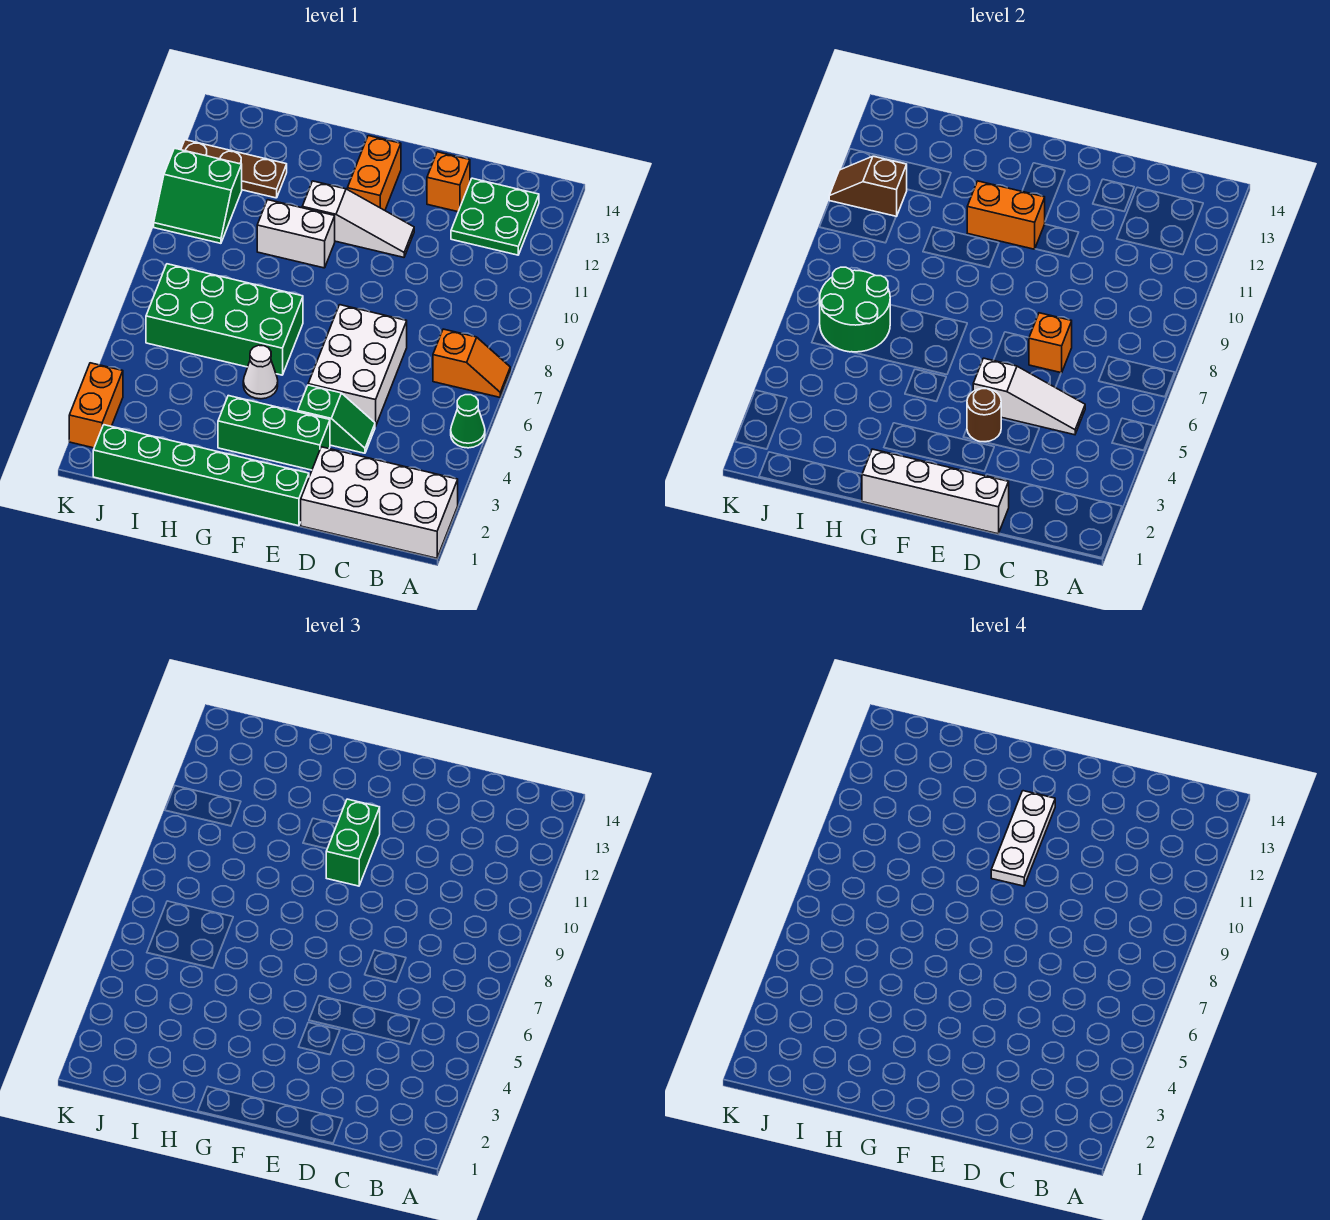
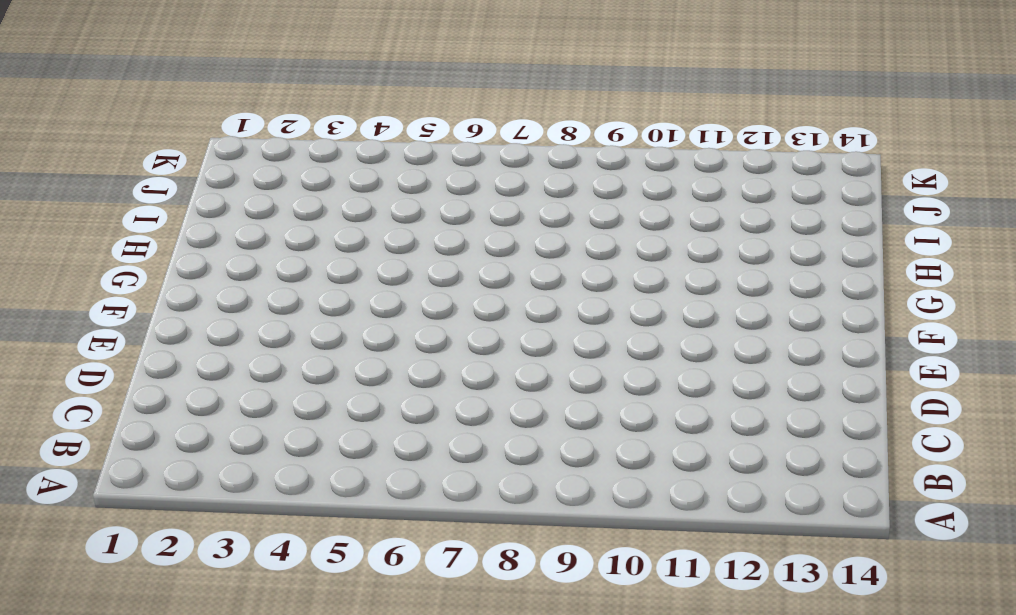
none -> white brick A1:D2 level 1
none -> green cone A5 level 1
none -> orange slope A7:B7 level 1 top B

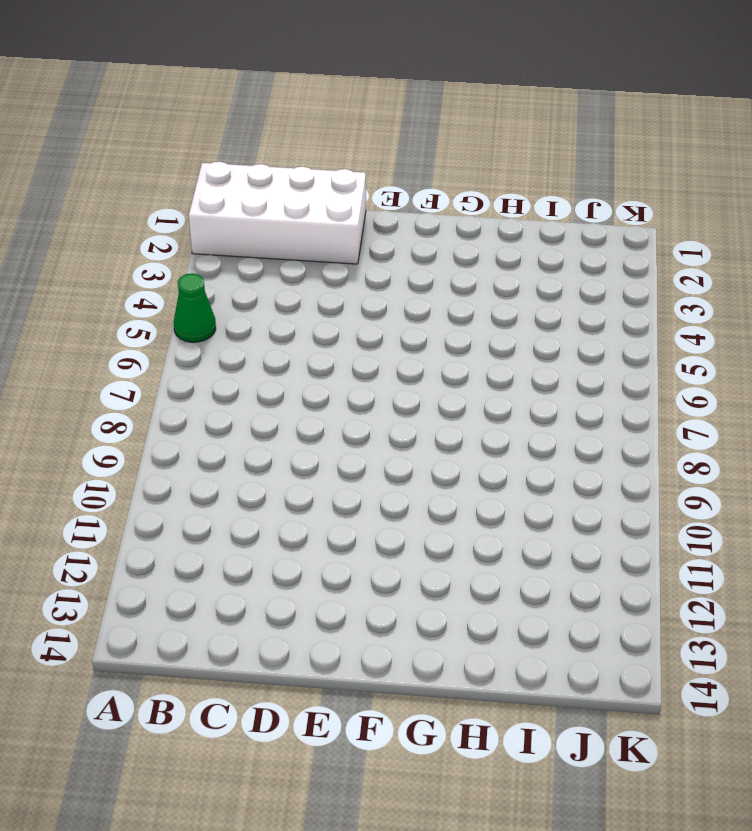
none -> orange slope A7:B7 level 1 top B
none -> green plate B12:C13 level 1
none -> green slope D4:E4 level 1 top E

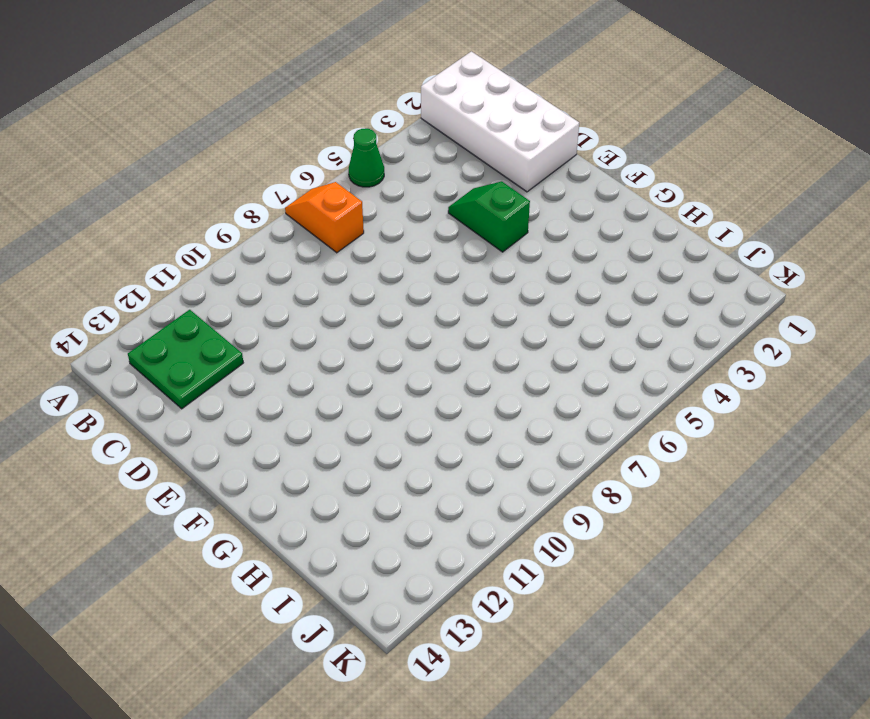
none -> white brick D5:E7 level 1
none -> orange brick D13 level 1
none -> green brick E1:J1 level 1

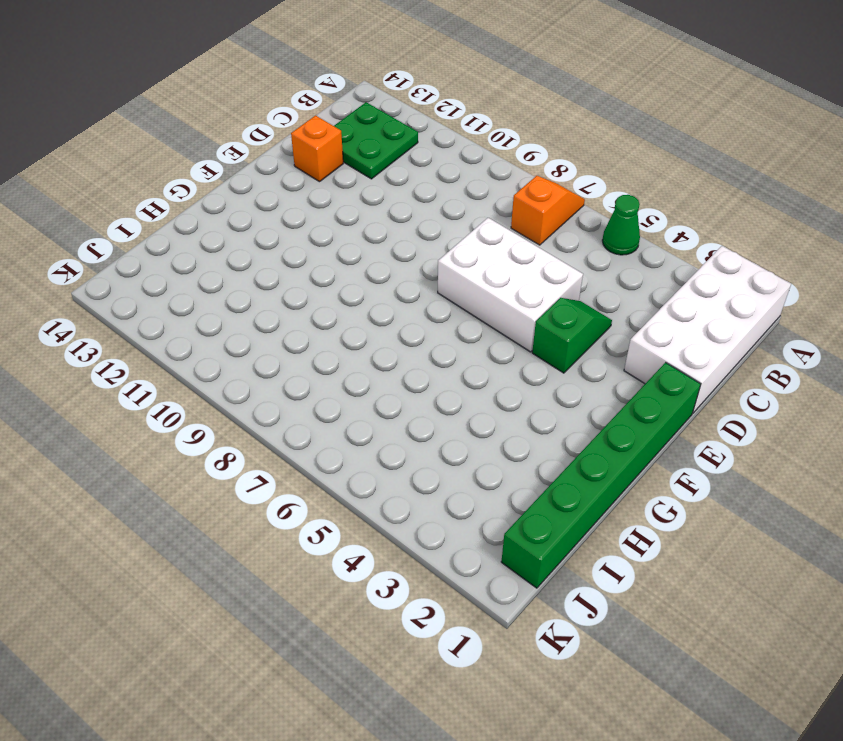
none -> green brick E3:G3 level 1
none -> white slope E11:G11 level 1 top G
none -> orange brick F12:F13 level 1

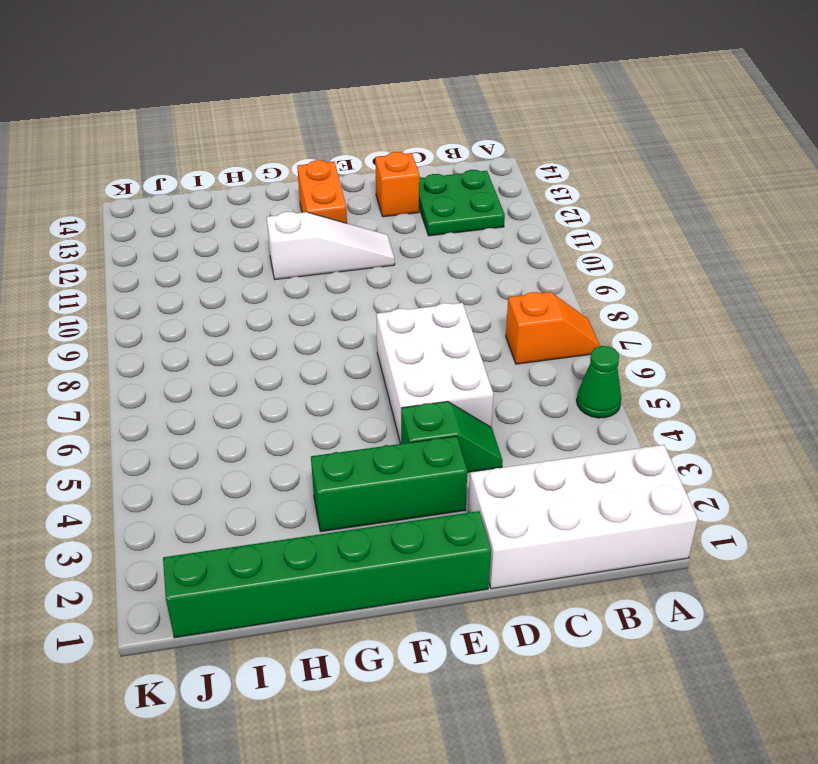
none -> white cone G5 level 1
none -> green brick G6:J7 level 1
none -> white brick G10:H10 level 1

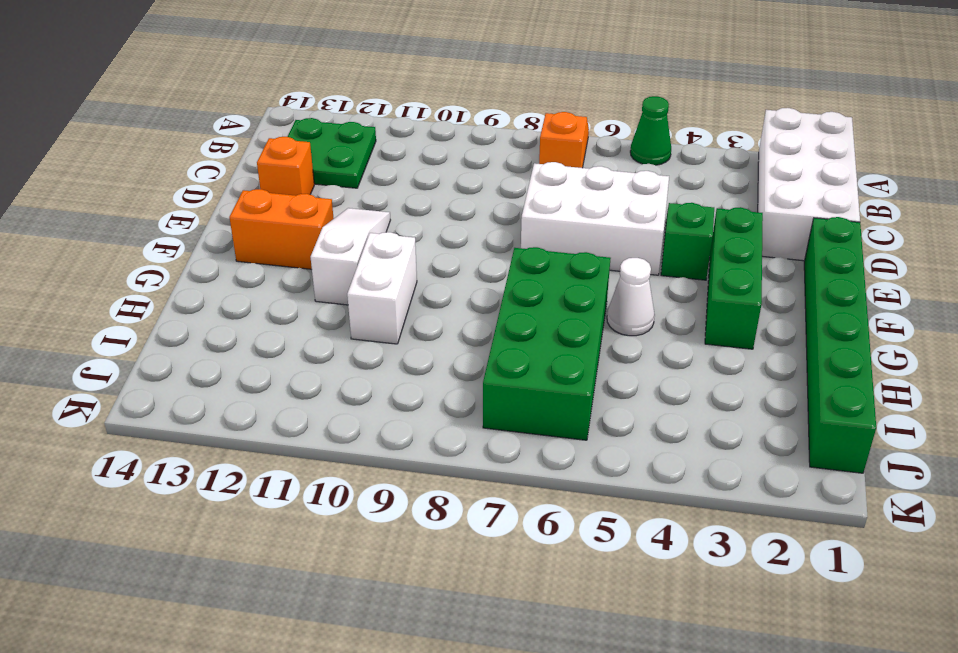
none -> brown plate I12:K12 level 1
none -> green slope J10:K11 level 1 top 11
none -> orange brick K2:K3 level 1

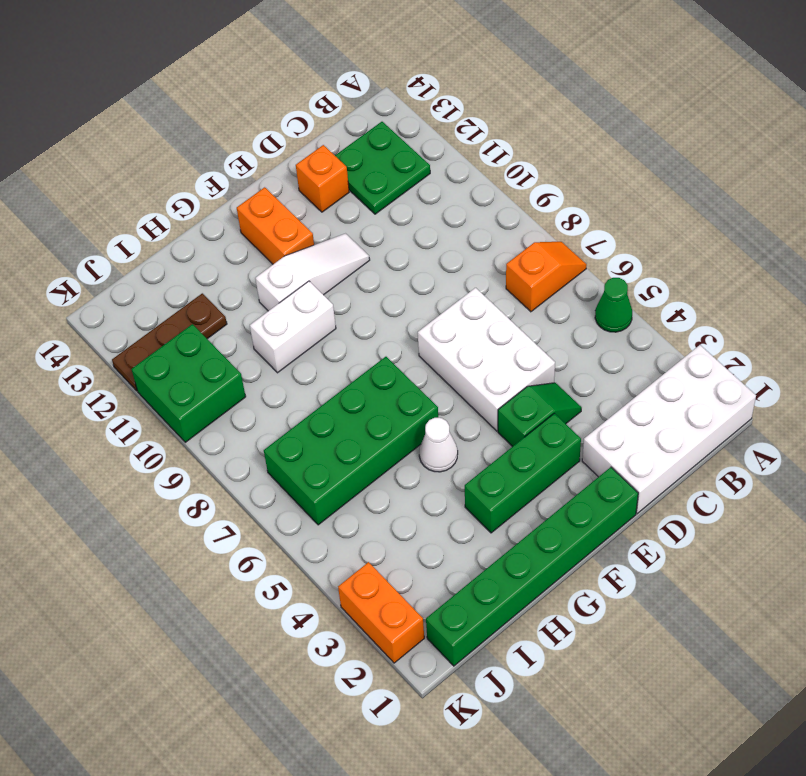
green brick J10:K11 level 1 -> green slope J10:K11 level 1 top 11
none -> white slope C5:E5 level 2 top E
none -> white brick D1:G1 level 2
none -> orange brick D7 level 2

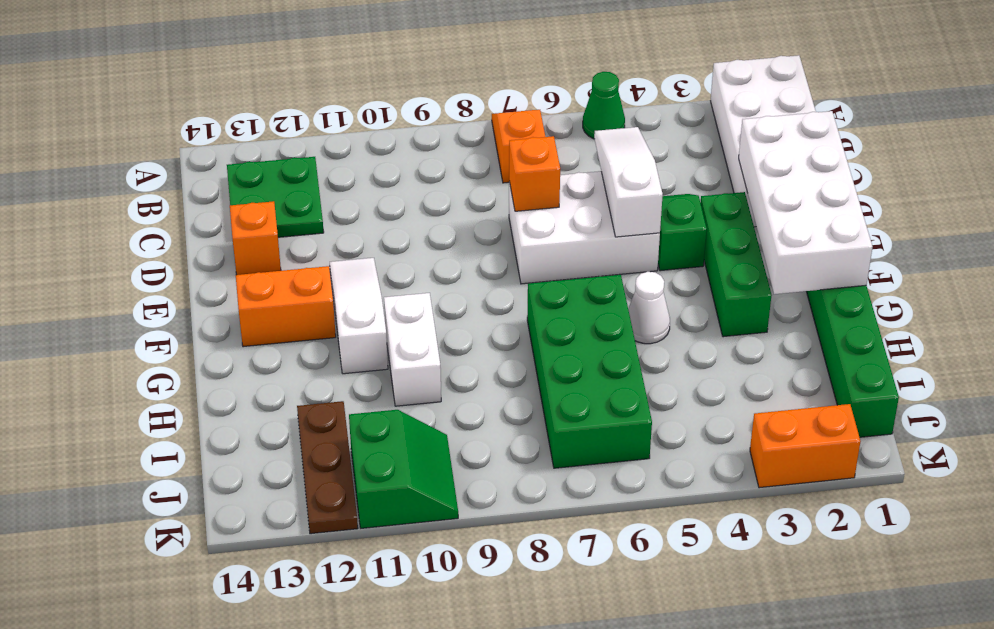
white brick D1:G2 level 2 -> white brick D1:G1 level 2
none -> brown round brick E4 level 2
none -> orange brick F11:G11 level 2
none -> green round brick I6:J7 level 2

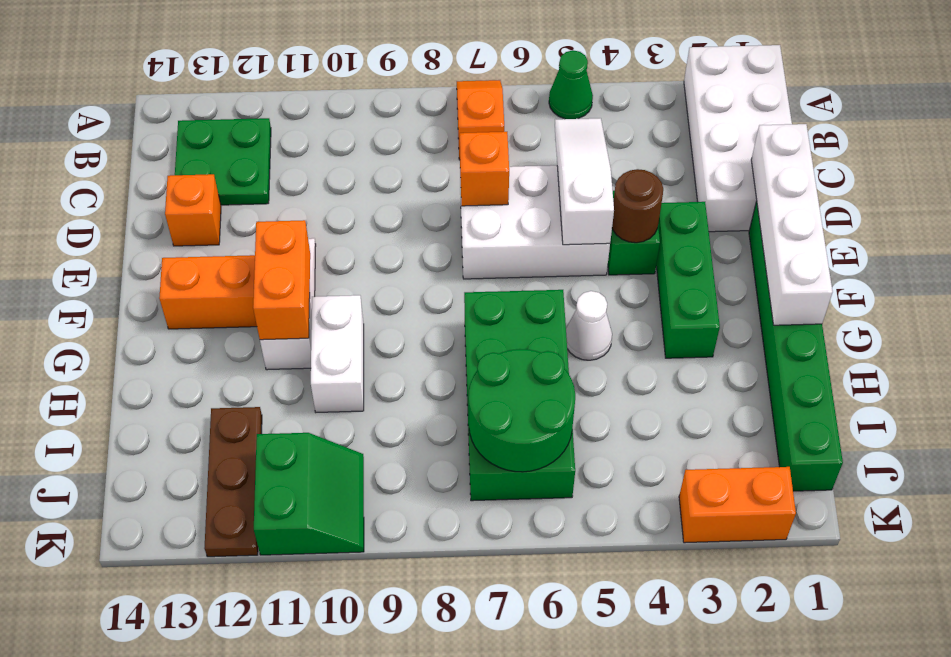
none -> brown slope J11:K11 level 2 top J
none -> green brick F10:F11 level 3
none -> white plate F10:F12 level 4

